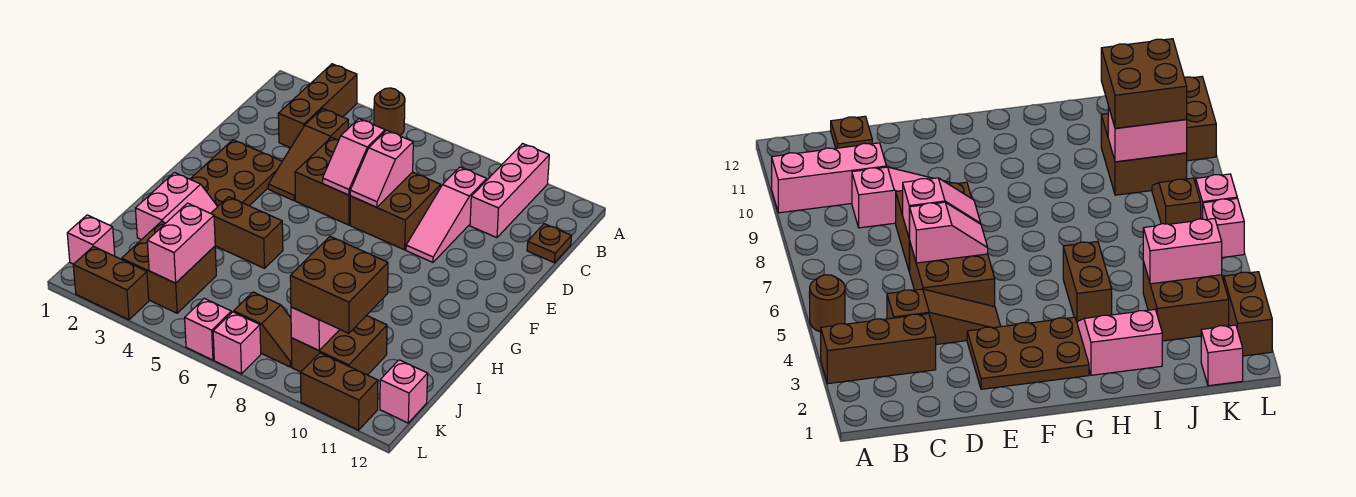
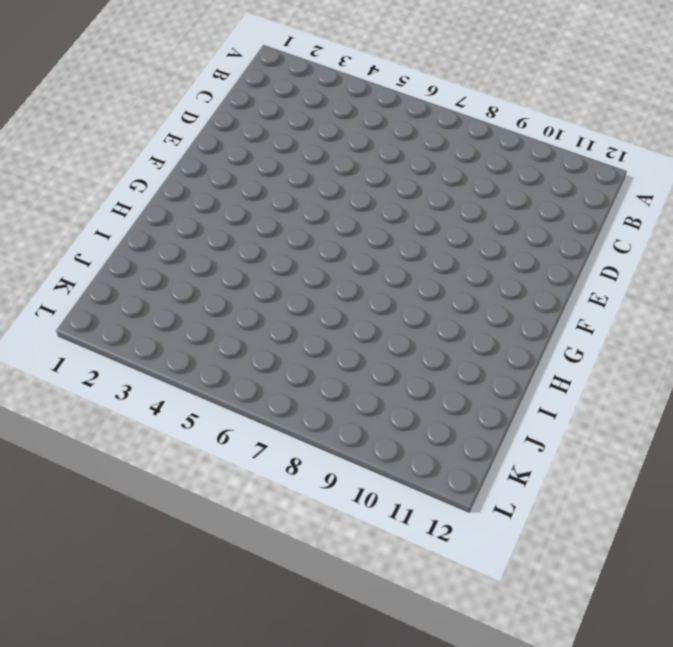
none -> brown brick A3:C3 level 1
none -> brown round brick A5 level 1
none -> pink brick A10:C10 level 1

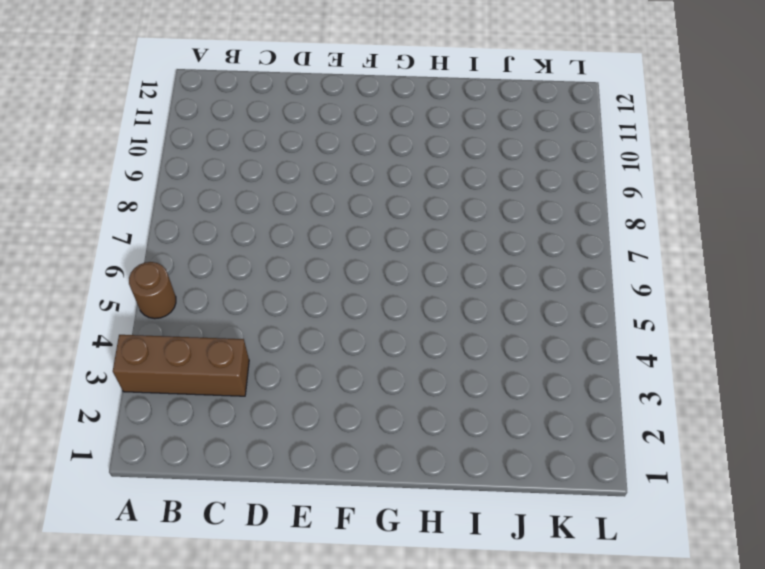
none -> pink brick A10:C10 level 1
none -> brown slope C4:E4 level 1 top C
none -> pink slope C9:E9 level 1 top C

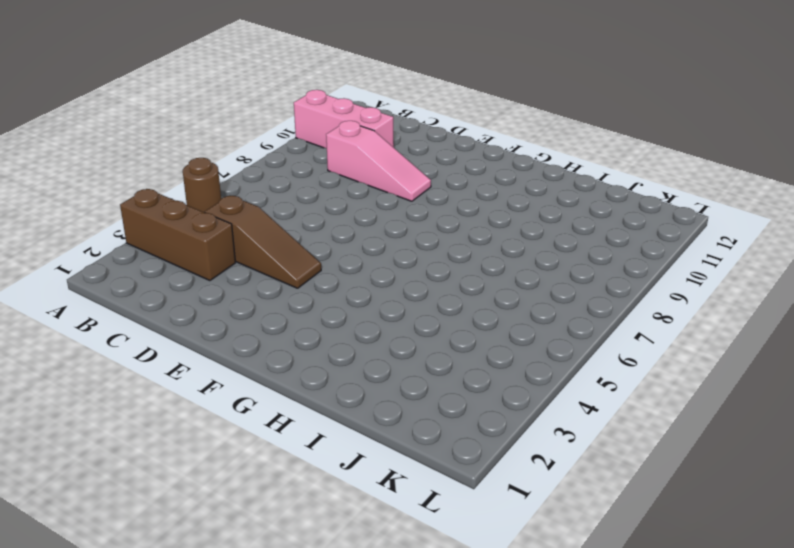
none -> brown plate C12 level 1
none -> brown brick D5:E6 level 1
none -> brown brick D7:E8 level 1

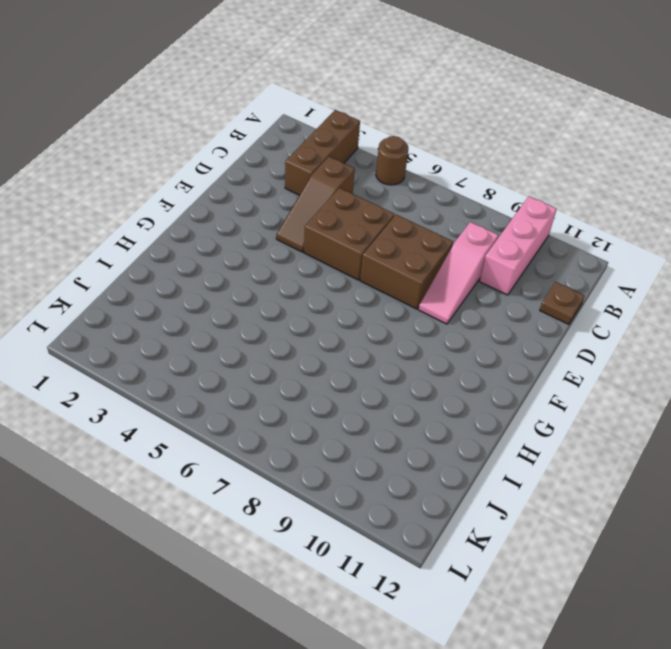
none -> brown plate E2:G3 level 1
none -> pink slope H2:I3 level 1 top 2
none -> brown brick H4:H5 level 1

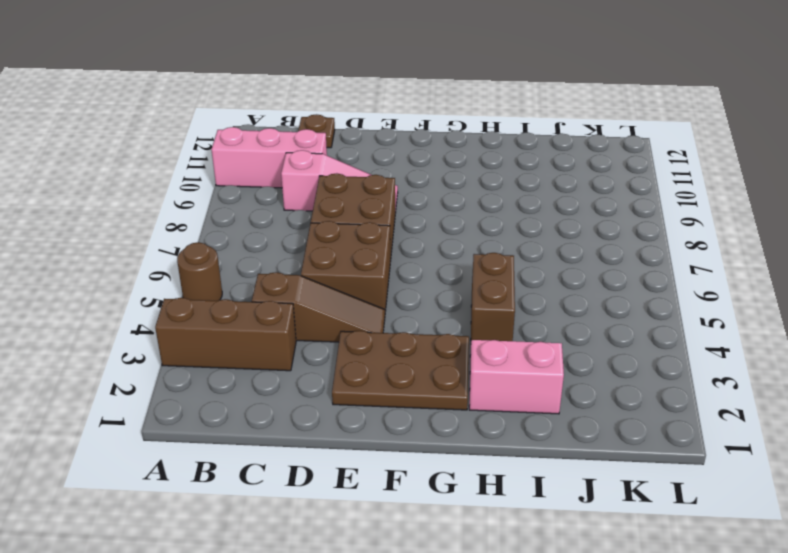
none -> brown brick J3:K4 level 1
none -> brown brick J9:K10 level 1
none -> pink brick K1 level 1

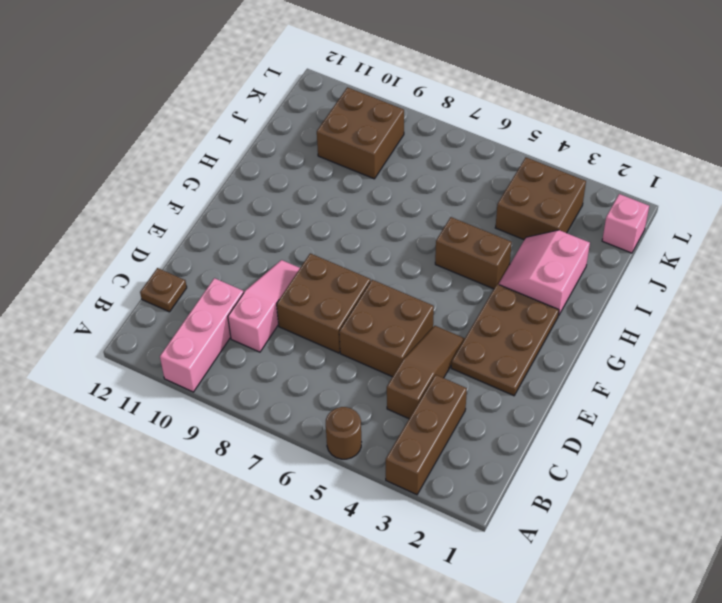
none -> brown slope K7:K8 level 1 top 7
none -> pink brick K12 level 1
none -> brown brick L2:L3 level 1

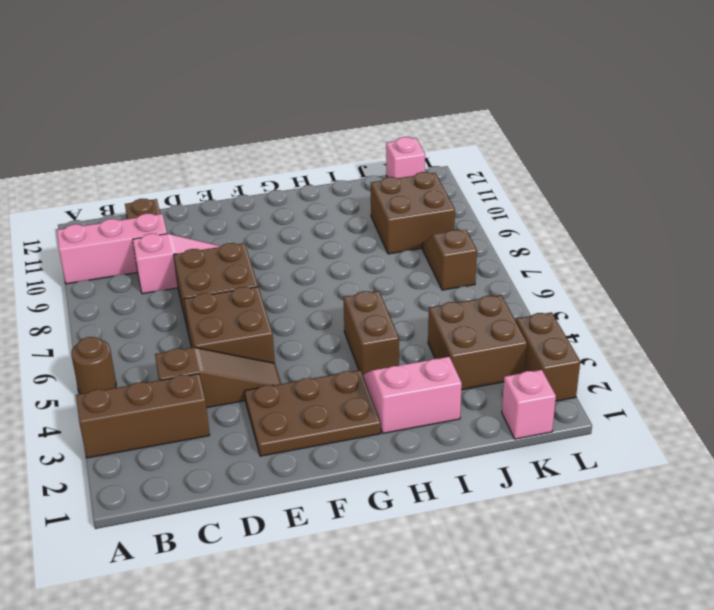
none -> pink brick L6 level 1
none -> pink brick L7 level 1
none -> brown brick L10:L11 level 1

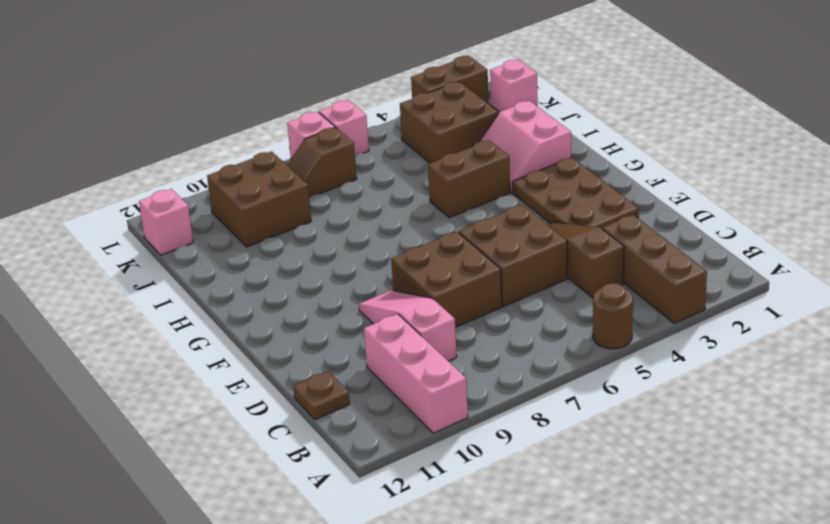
none -> brown brick L10:L11 level 1
none -> pink slope D6:E6 level 2 top D
none -> pink slope D7:E7 level 2 top D

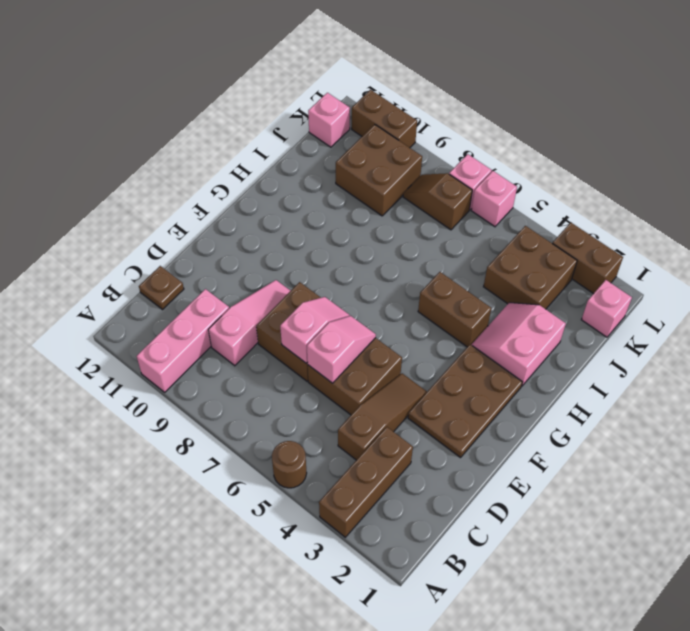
none -> pink brick J4:K4 level 2
none -> pink brick J9:K9 level 2
none -> brown brick J9:K10 level 3

